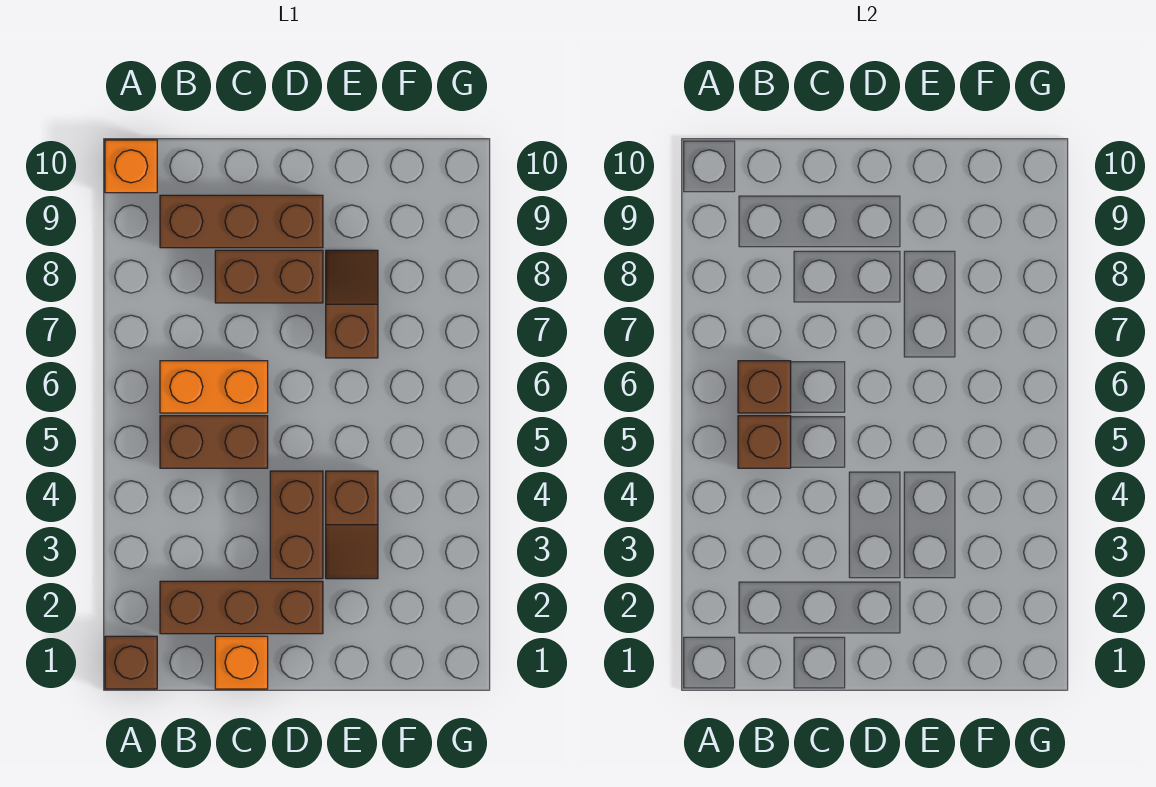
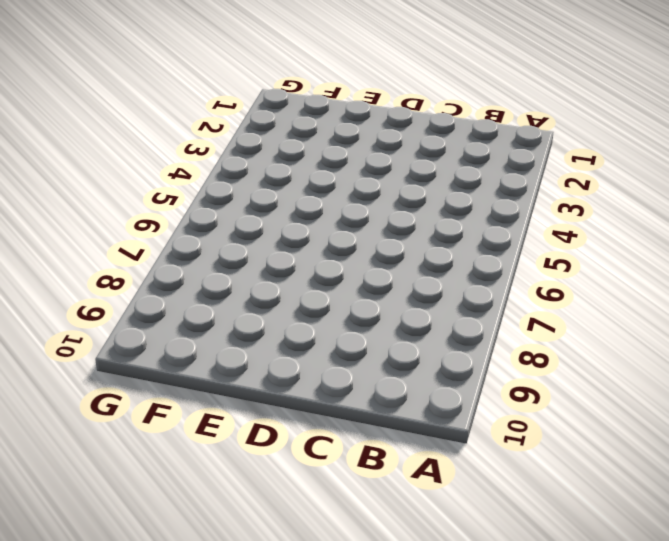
none -> brown brick A1 level 1
none -> orange brick A10 level 1
none -> brown brick B2:D2 level 1

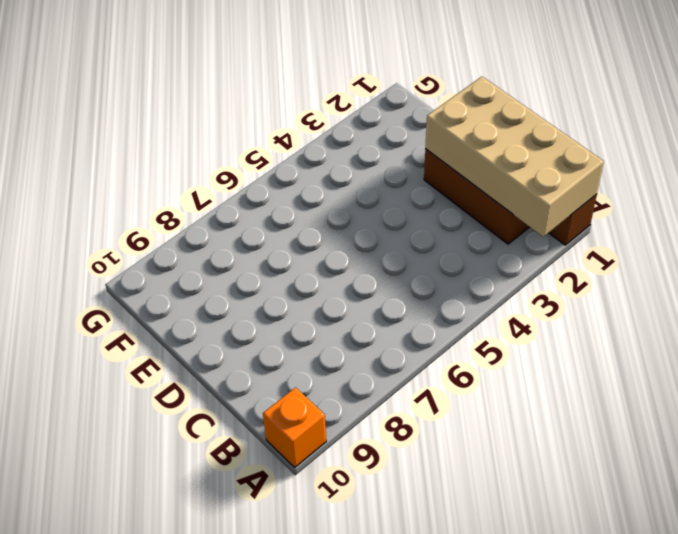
tan brick A1:D2 level 2 -> none
none -> brown brick B5:C5 level 1
none -> orange brick B6:C6 level 1
none -> brown brick B9:D9 level 1

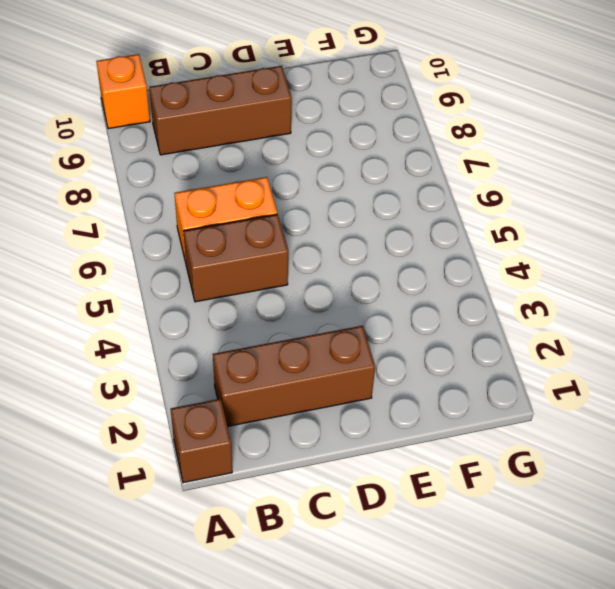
none -> orange brick C1 level 1
none -> brown brick C8:D8 level 1
none -> brown brick D3:D4 level 1

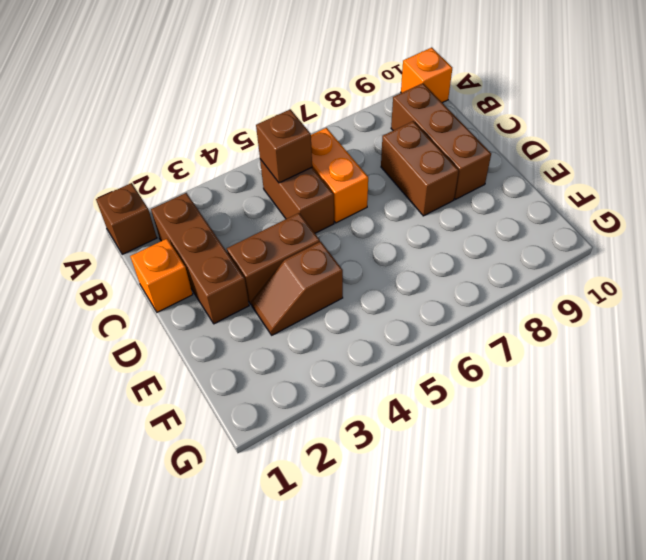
none -> brown slope E7:E8 level 1 top 7
none -> brown brick B6 level 2

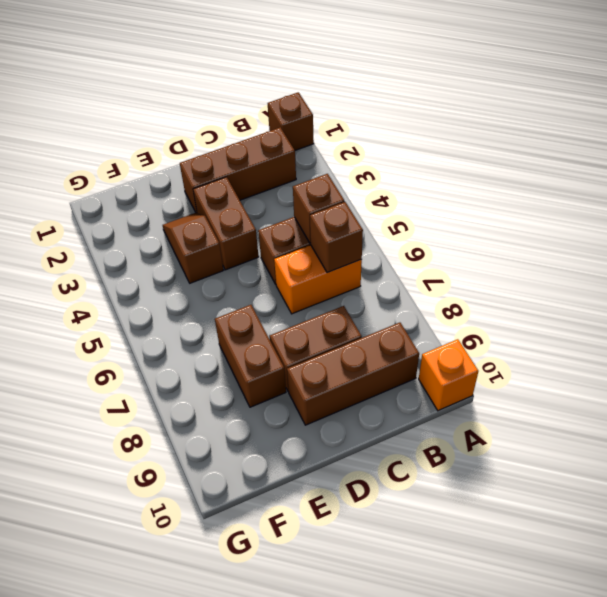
brown brick E7:E8 level 1 -> brown slope E7:E8 level 1 top 7
none -> orange brick C1 level 1

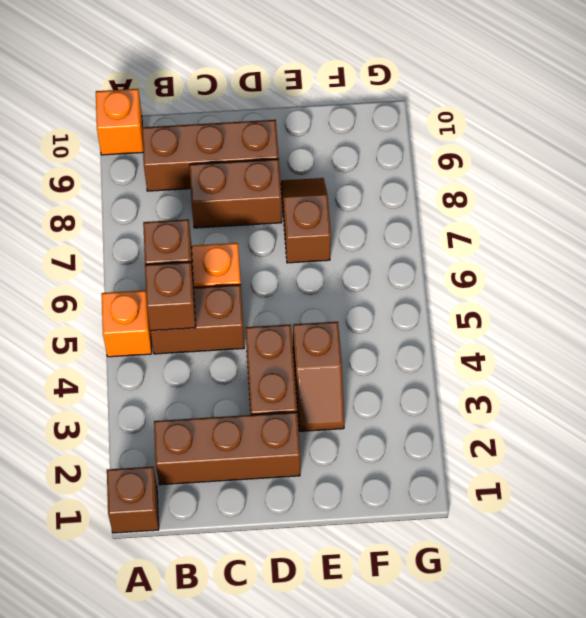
orange brick A5 level 1 -> orange brick C1 level 1

